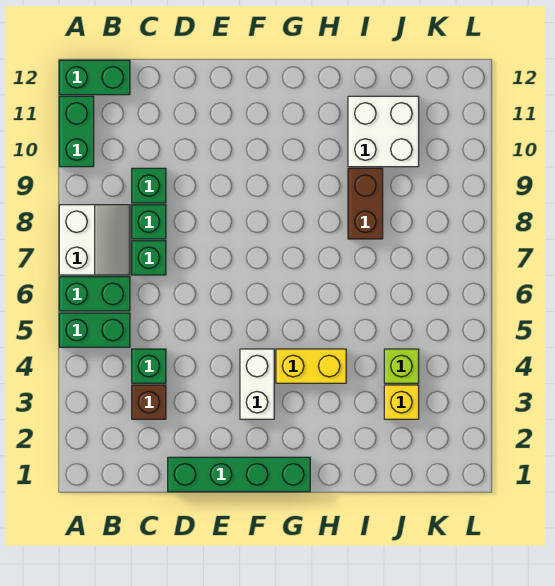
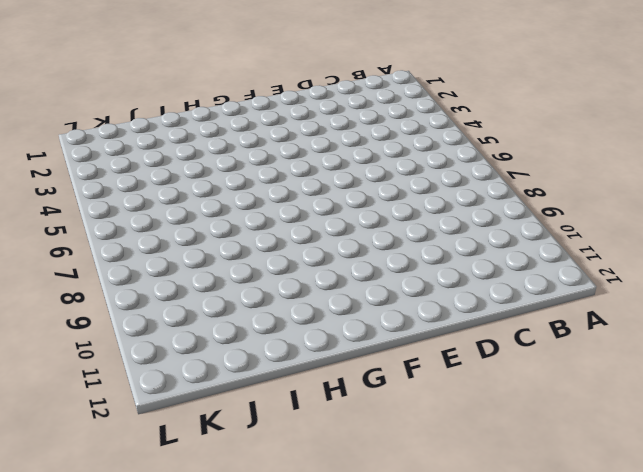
none -> green brick A5:B5 level 1
none -> green brick A6:B6 level 1
none -> white slope A7:B8 level 1 top A

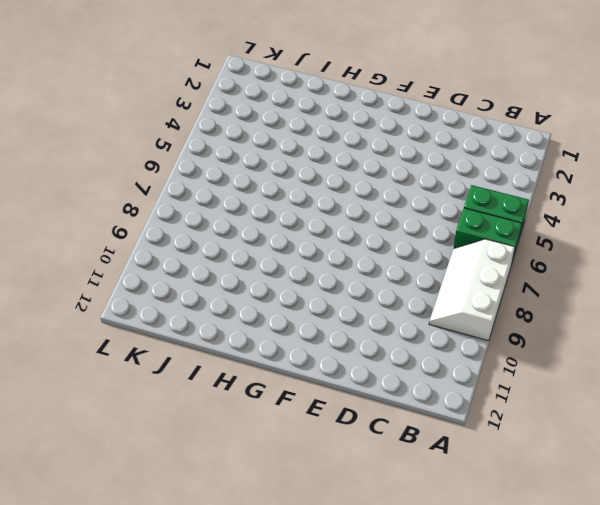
white slope A7:B9 level 1 top A -> white slope A7:B8 level 1 top A
none -> green brick A10:A11 level 1
none -> green brick A12:B12 level 1
none -> brown brick C3 level 1

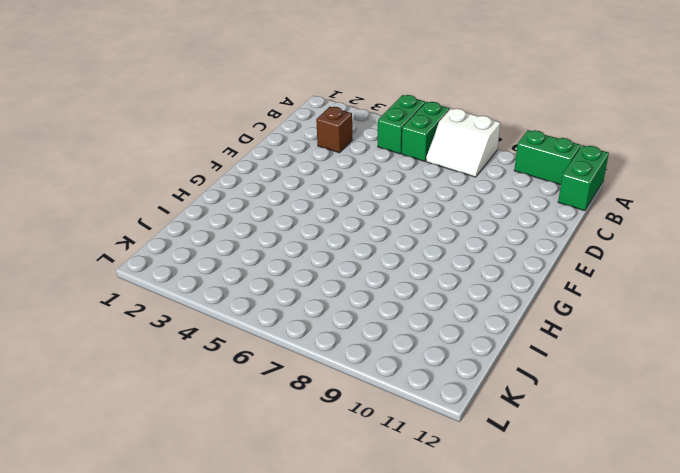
none -> green brick C4 level 1
none -> green brick C7 level 1
none -> green brick C8 level 1

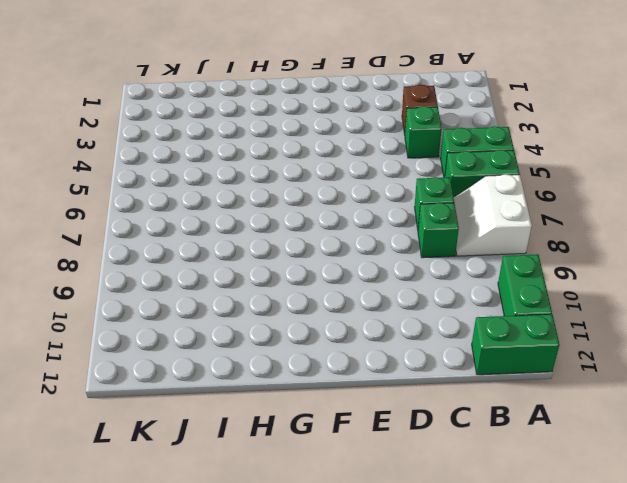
none -> green brick C9 level 1
none -> green brick D1:G1 level 1
none -> white brick F3:F4 level 1

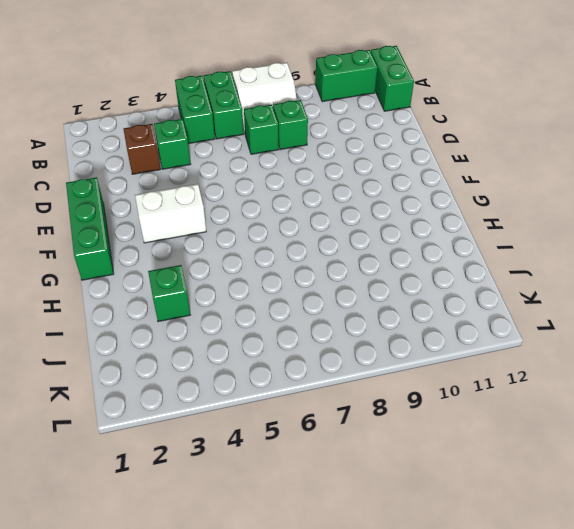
green brick E1:G1 level 1 -> green brick D1:G1 level 1
green brick I3 level 1 -> green brick C9 level 1
none -> yellow brick G4:H4 level 1
none -> brown brick I8:I9 level 1
none -> white brick I10:J11 level 1

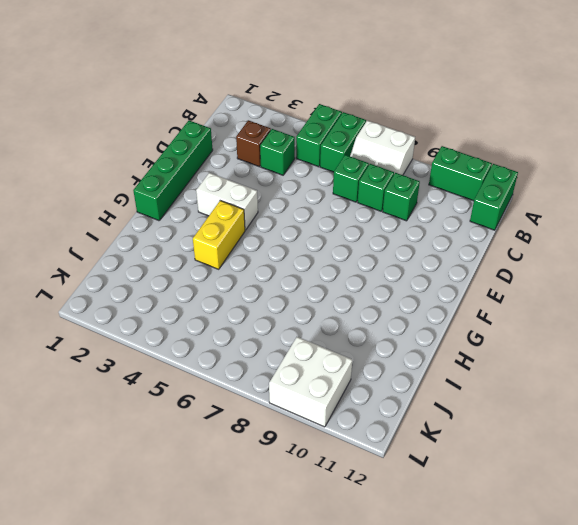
white brick K9:L10 level 1 -> white brick I10:J11 level 1
none -> brown brick I8:I9 level 1
none -> yellow brick J3 level 1
none -> lime brick J4 level 1

